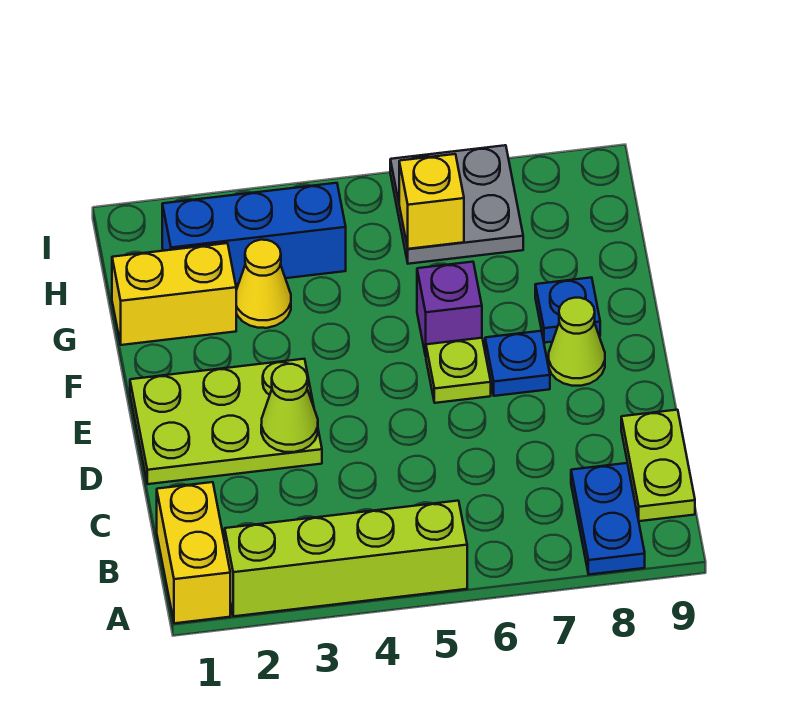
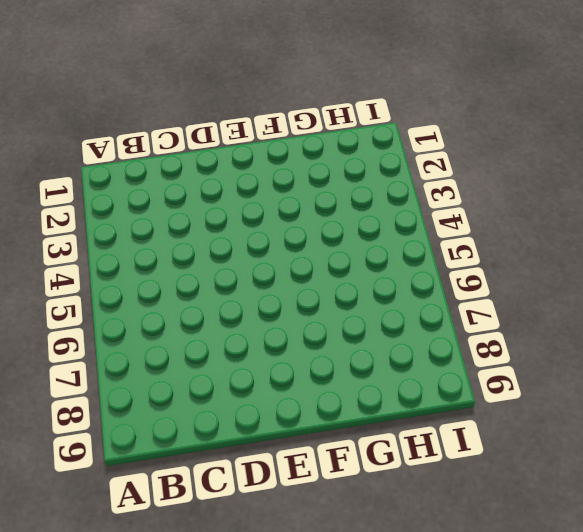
none -> yellow brick A1:B1 level 1
none -> lime brick A2:A5 level 1
none -> blue plate A8:B8 level 1

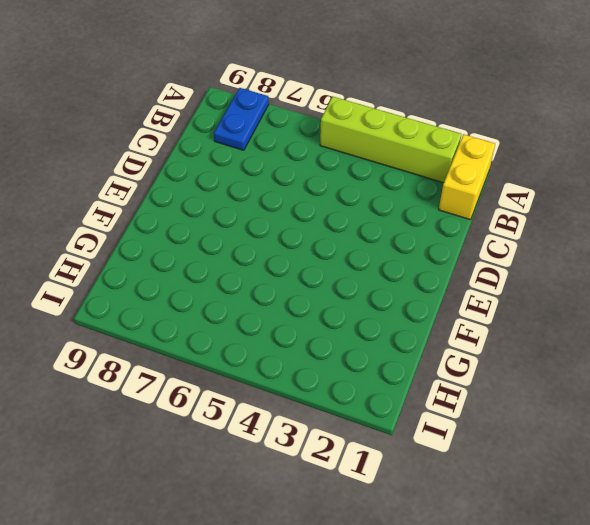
none -> lime plate B9:C9 level 1
none -> lime plate D1:E3 level 1
none -> lime plate E6 level 1

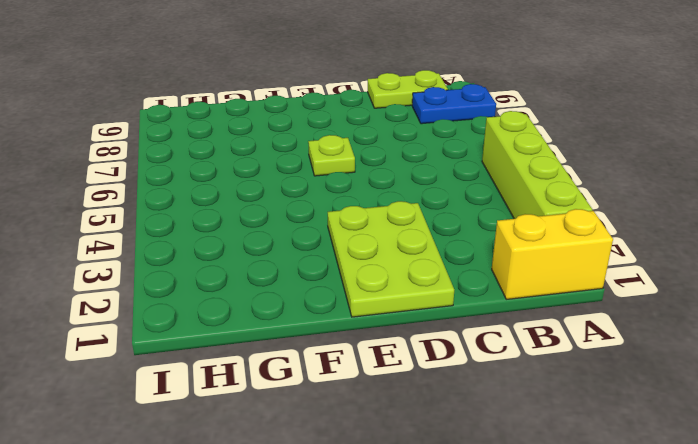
none -> blue plate E7 level 1
none -> lime cone E8 level 1
none -> purple brick F6 level 1

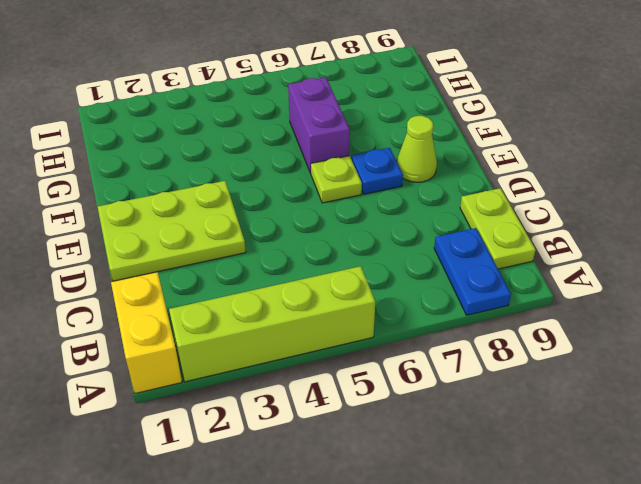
purple brick F6:G6 level 1 -> purple brick F6 level 1
none -> blue plate F8 level 1
none -> yellow brick G1:G2 level 1
none -> yellow cone G3 level 1

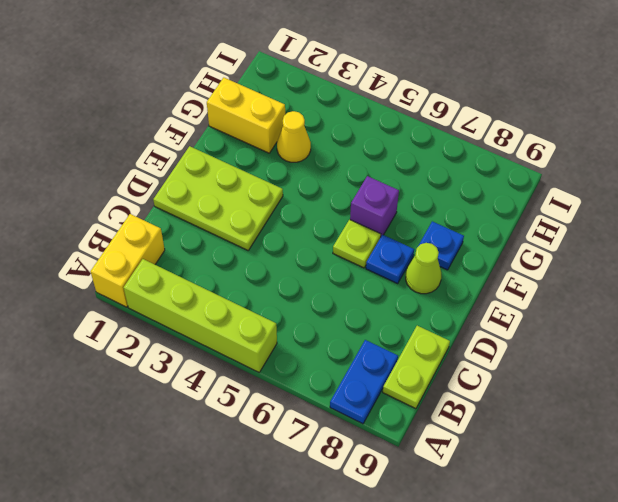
none -> blue brick H2:H4 level 1
none -> grey plate H6:I7 level 1
none -> lime cone D3 level 2

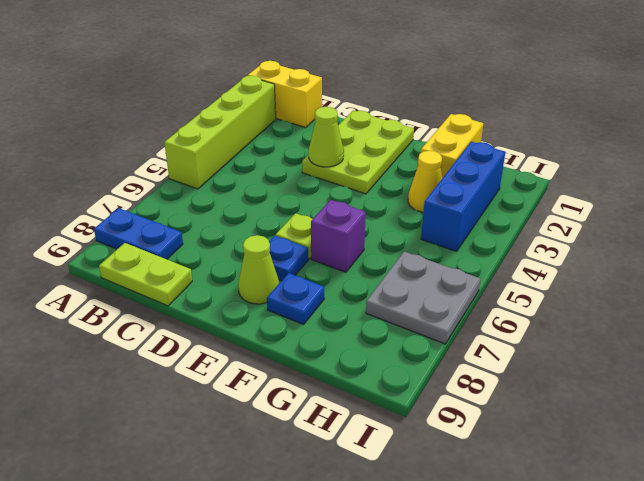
none -> yellow brick H6 level 2

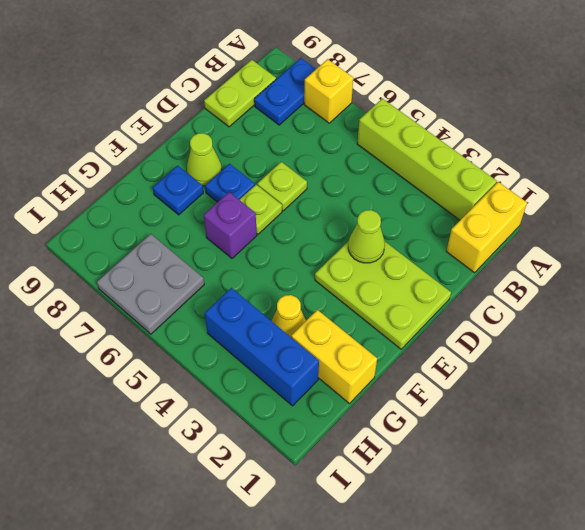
yellow brick A7 level 1 -> yellow brick H6 level 2
lime plate D6 level 1 -> none

